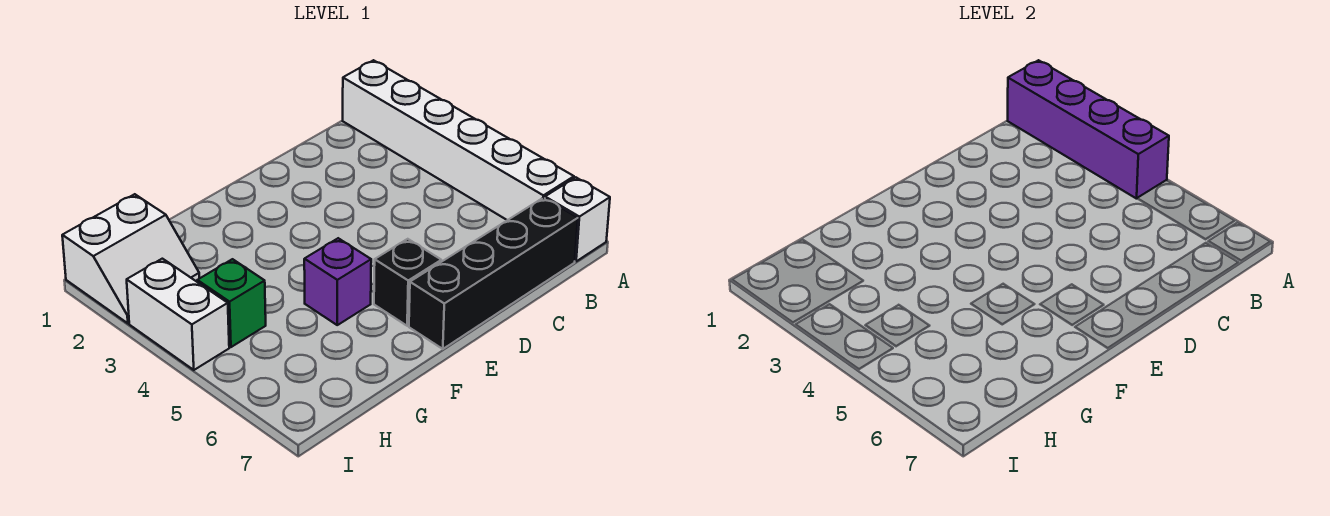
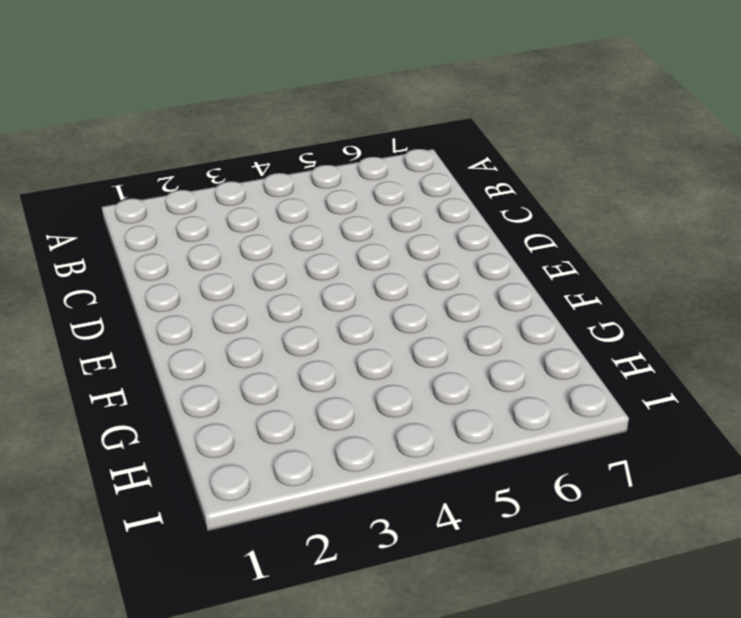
none -> white brick A1:A6 level 1
none -> white brick A7 level 1

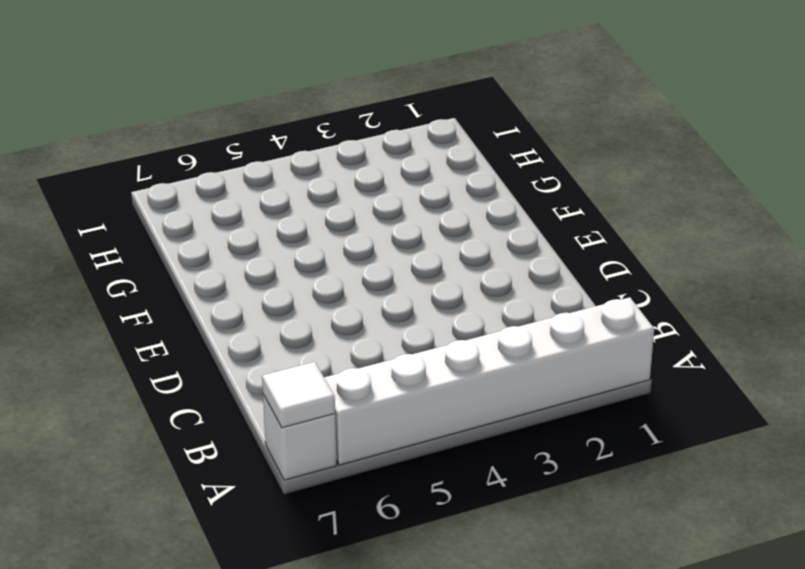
white tile A7 level 2 -> none
none -> black brick B7:E7 level 1
none -> black brick E6 level 1

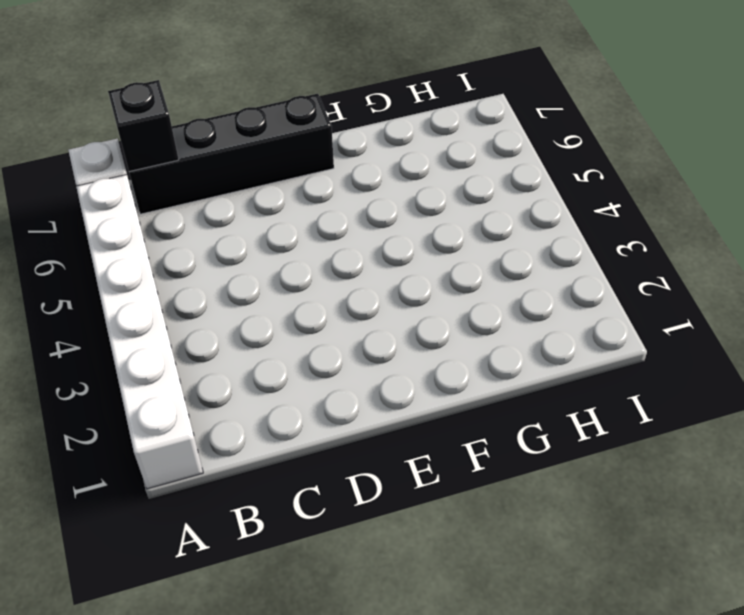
black brick B7 level 2 -> black brick E6 level 1
none -> purple brick F5 level 1
none -> white slope H1:I2 level 1 top 1

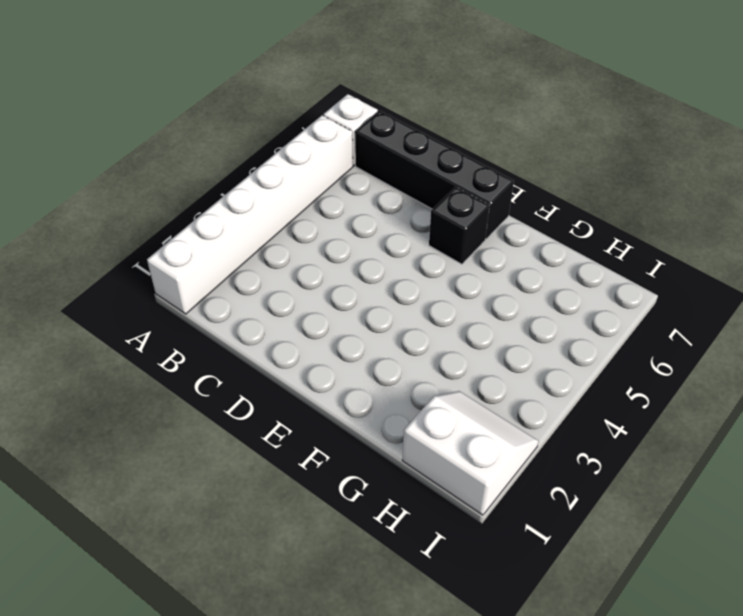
none -> purple brick F5 level 1
none -> green brick H4 level 1

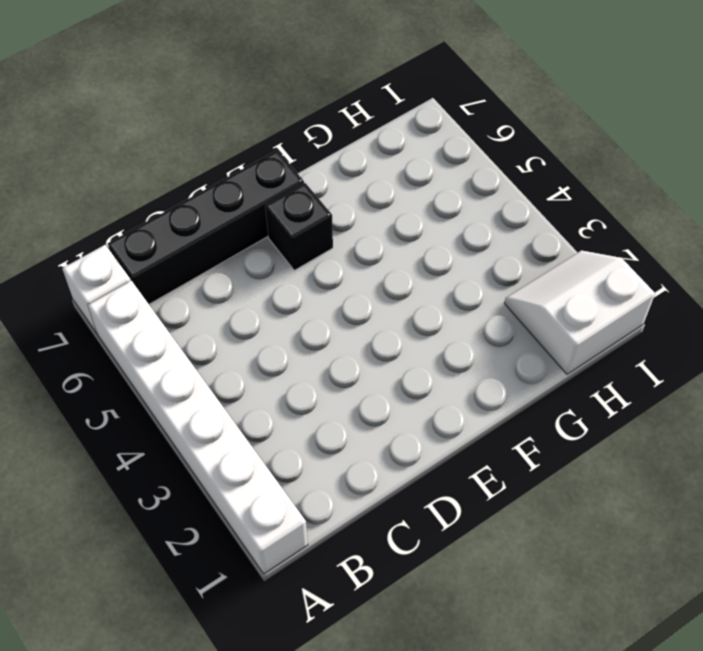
none -> purple brick F5 level 1
none -> green brick H4 level 1

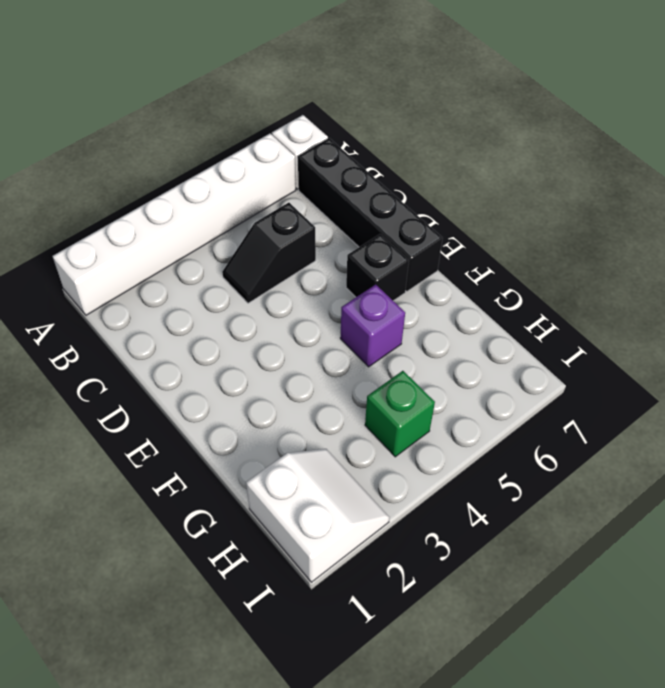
black slope C4:C5 level 1 top 5 -> none
none -> white brick I3:I4 level 1
none -> purple brick A1:A4 level 2

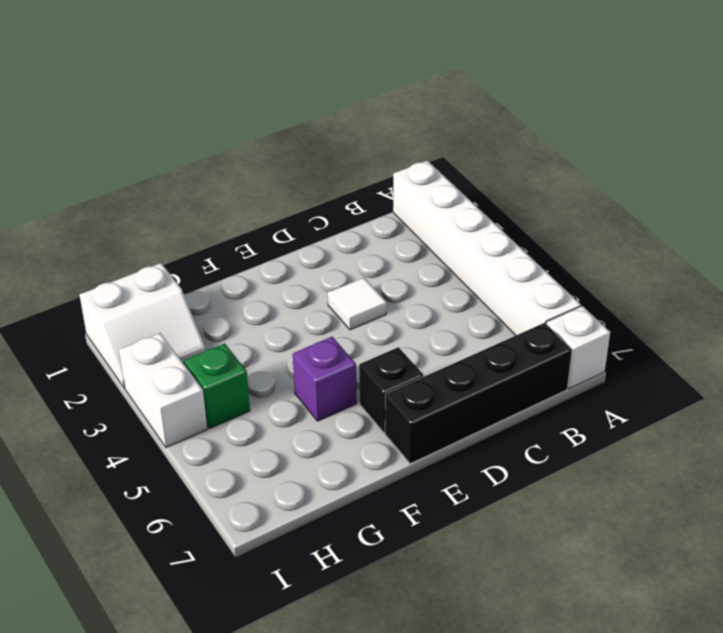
white tile D3 level 1 -> none
none -> purple brick A1:A4 level 2

